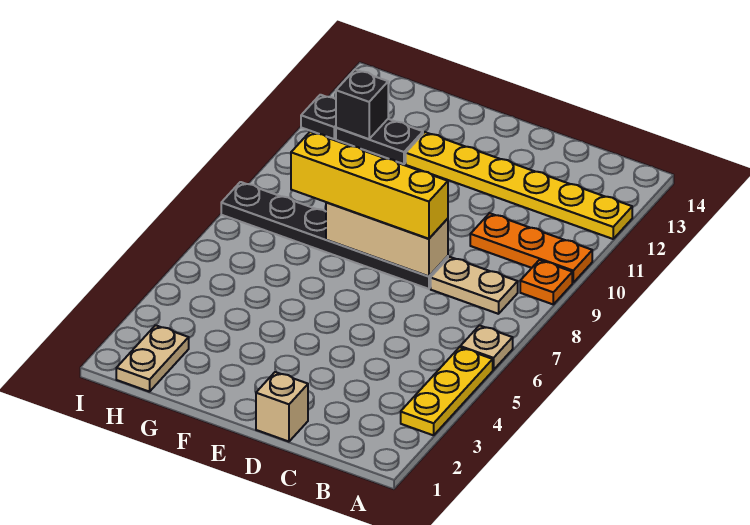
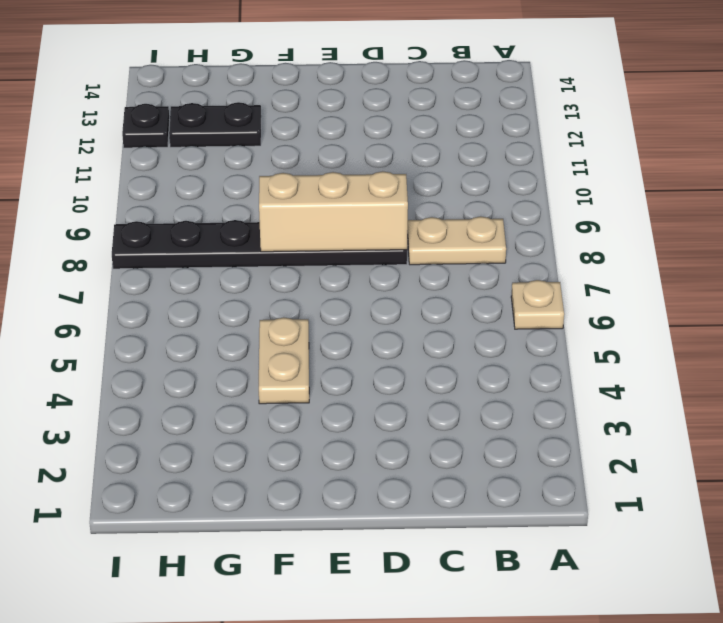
tan plate F4:F5 level 1 -> tan plate H1:H2 level 1
none -> yellow plate A3:A5 level 1
none -> orange plate A9 level 1
none -> orange plate A10:C10 level 1

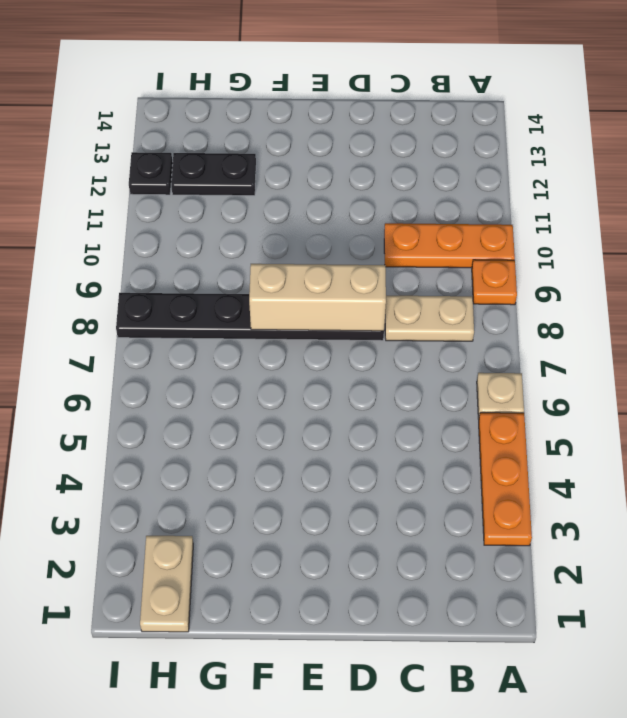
orange plate A3:A5 level 1 -> yellow plate A3:A5 level 1
none -> yellow plate A12:F12 level 1
none -> tan brick D1 level 1
none -> black brick H12 level 2

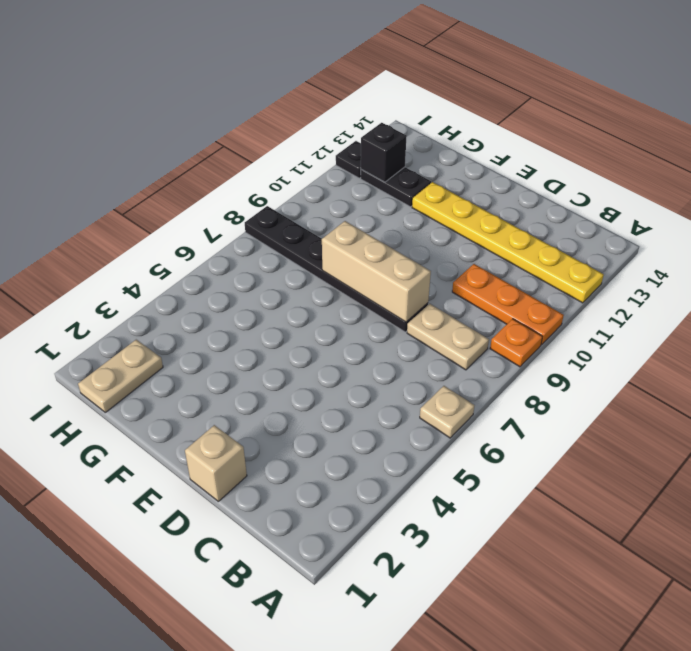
none -> yellow plate A3:A5 level 1
none -> yellow brick D8:G8 level 3

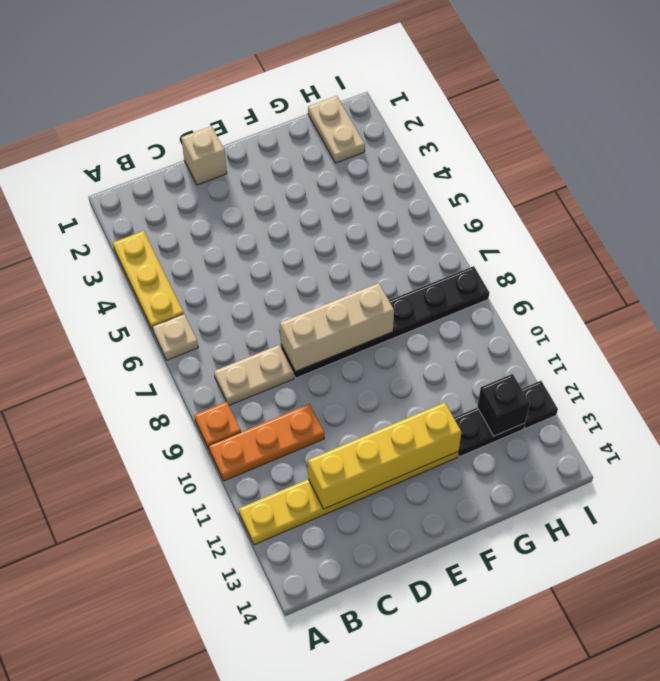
yellow brick C12:F12 level 2 -> yellow brick D8:G8 level 3

